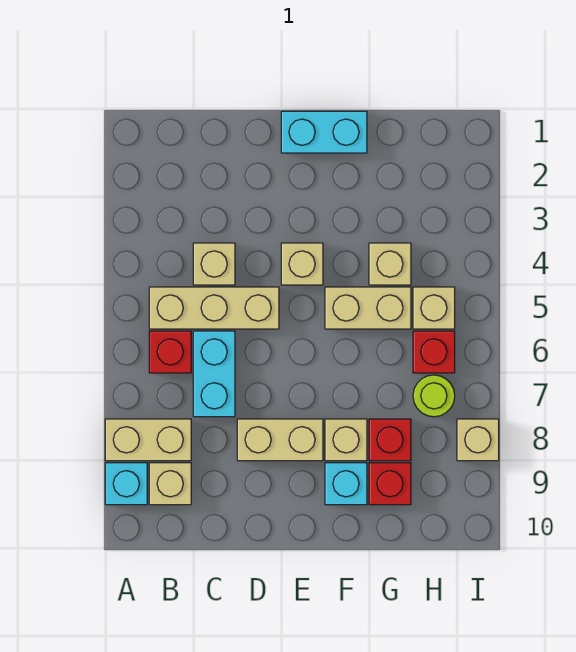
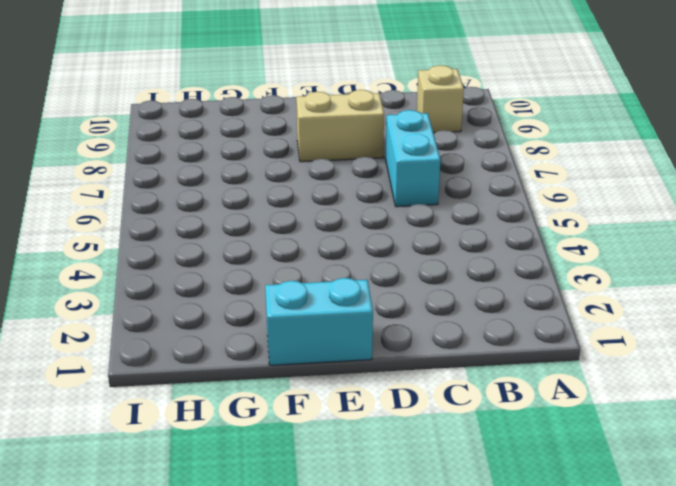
none -> tan brick A8:B8 level 1
none -> cyan brick A9 level 1
none -> tan brick B5:D5 level 1

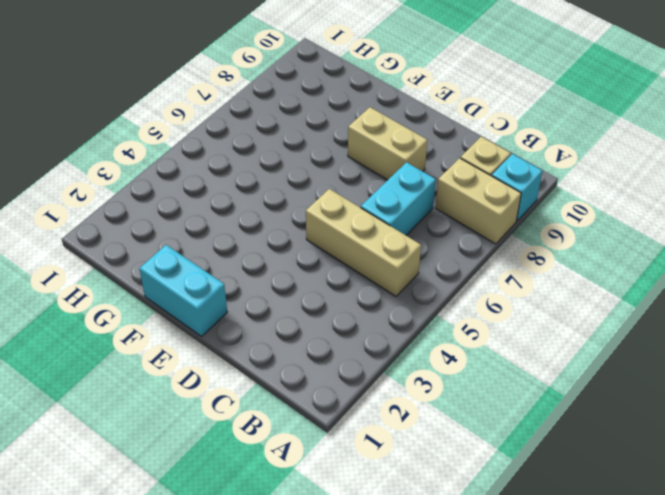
none -> red brick B6 level 1
none -> tan brick C4 level 1
none -> tan brick E4 level 1

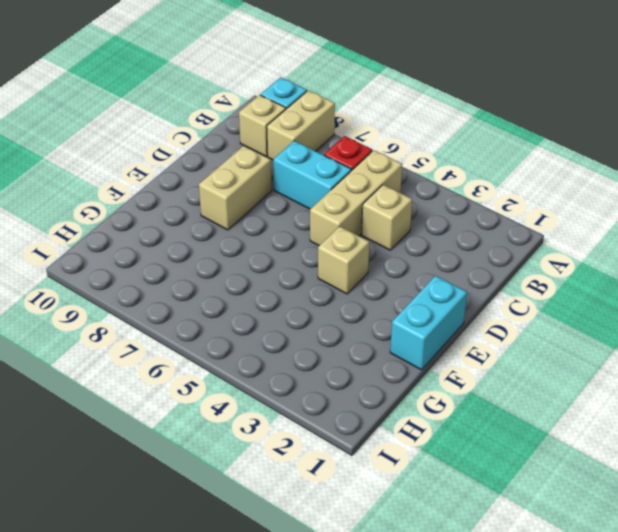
none -> tan brick F5:G5 level 1
none -> tan brick F8 level 1
none -> cyan brick F9 level 1

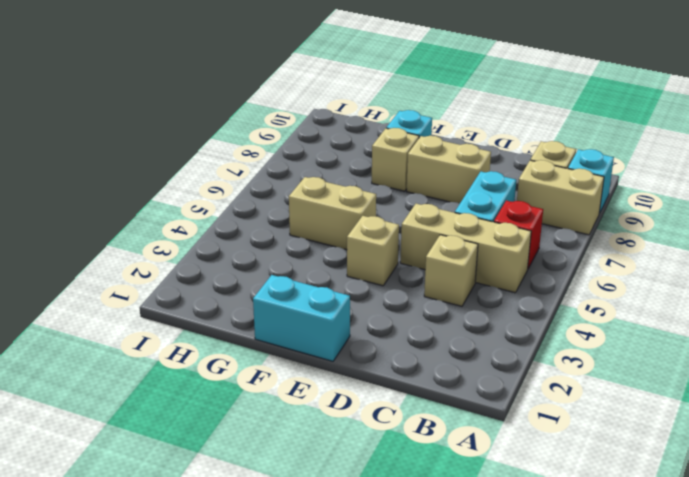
none -> tan brick G4 level 1
none -> red brick G8 level 1
none -> red brick G9 level 1

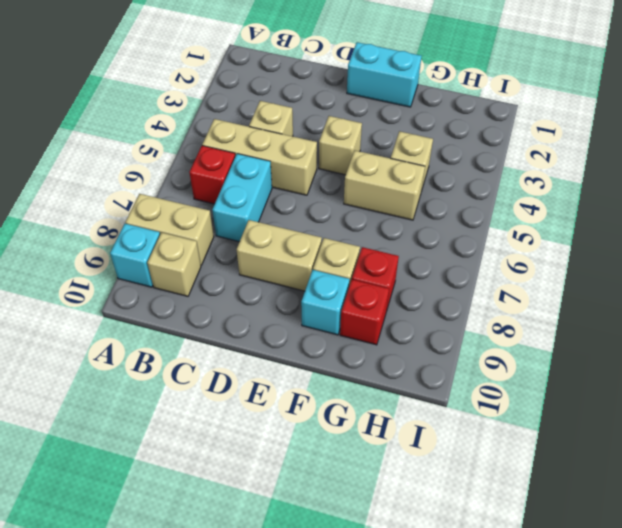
none -> tan brick H5 level 1
none -> red brick H6 level 1
none -> lime round brick H7 level 1

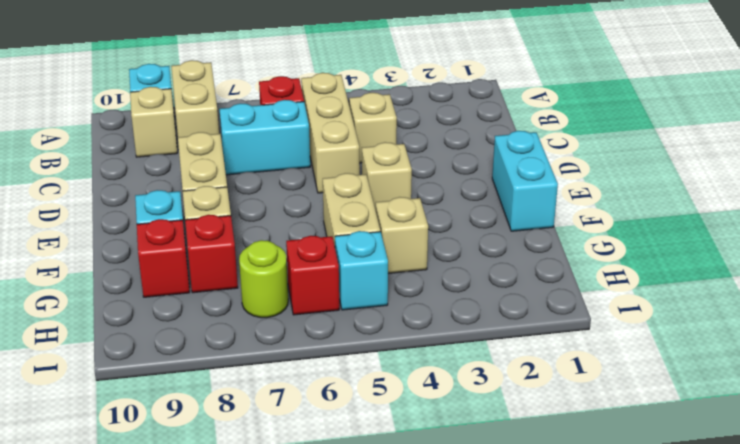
cyan brick H5 level 1 -> tan brick H5 level 1
none -> tan brick I8 level 1

